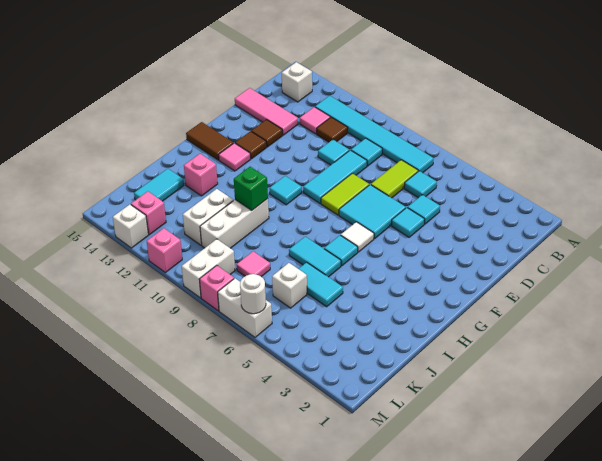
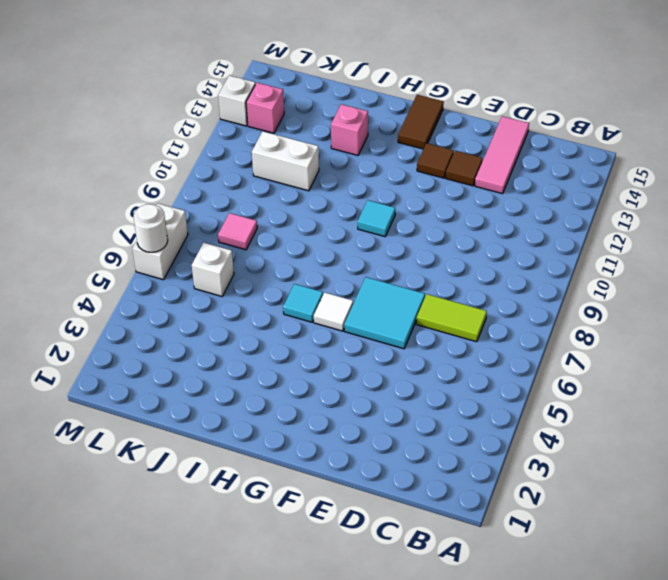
none -> cyan tile B7:B12 level 1
none -> white brick B14 level 1
none -> cyan tile C6 level 1
none -> cyan tile C9 level 1

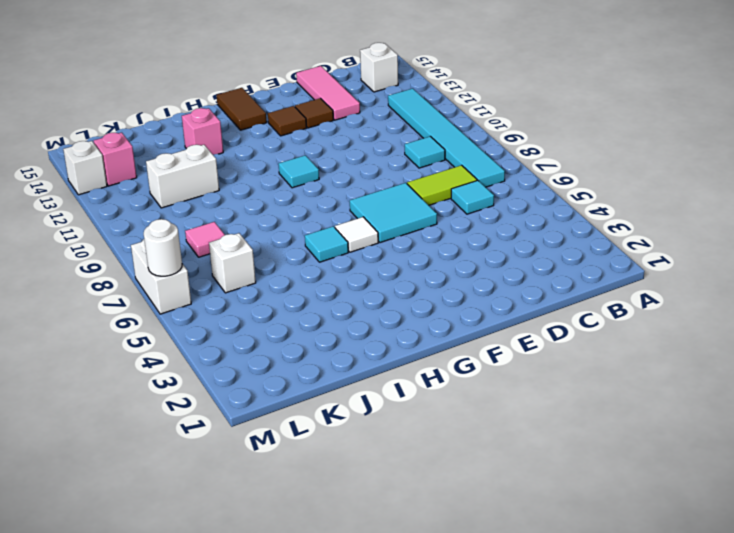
none -> brown tile C11 level 1
none -> pink tile C12 level 1
none -> cyan tile D5 level 1
none -> cyan tile D9:F9 level 1

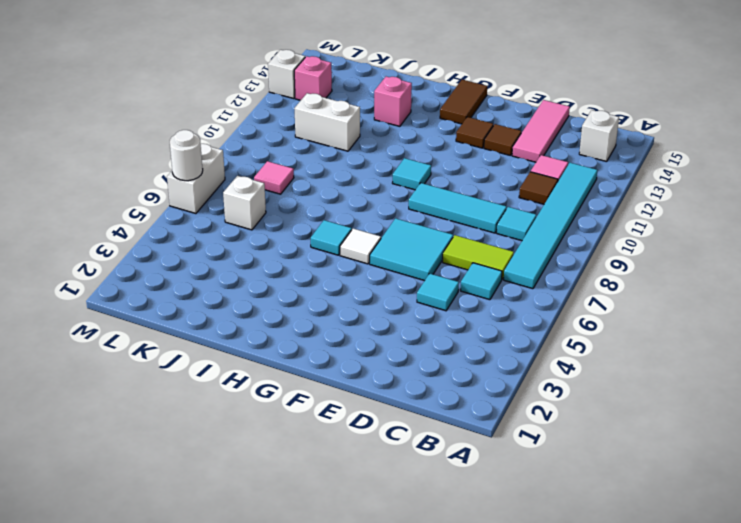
none -> cyan tile D10 level 1
none -> cyan tile E5 level 1
none -> lime tile E8:F8 level 1
none -> pink tile G13 level 1

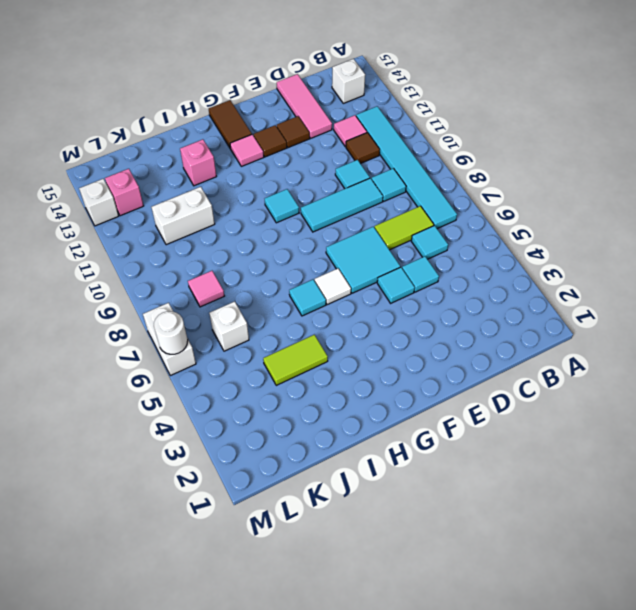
lime tile I4:J4 level 1 -> lime tile E8:F8 level 1
none -> cyan tile I6:I7 level 1
none -> white brick I10:K10 level 1
none -> cyan tile J5:J6 level 1
none -> cyan tile J14:K14 level 1

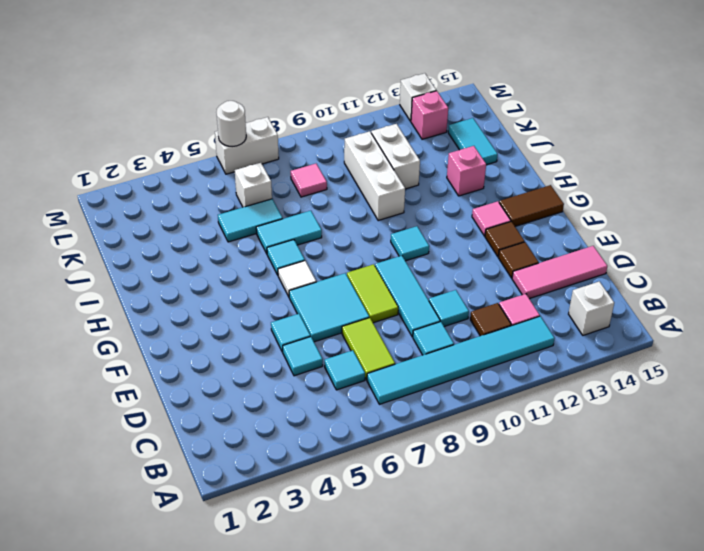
none -> white brick L9:M9 level 1
none -> pink brick M8 level 1
none -> pink brick M11 level 1
none -> green brick I10 level 2

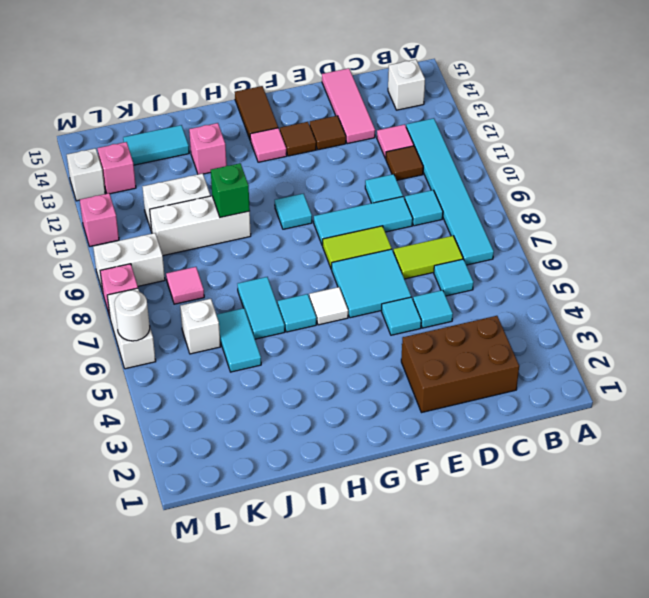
brown brick C2:E3 level 1 -> none

